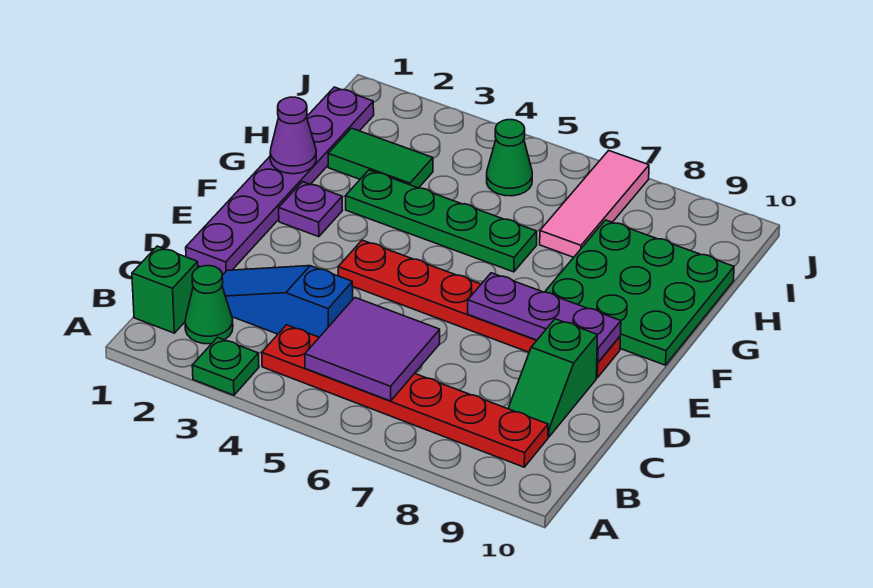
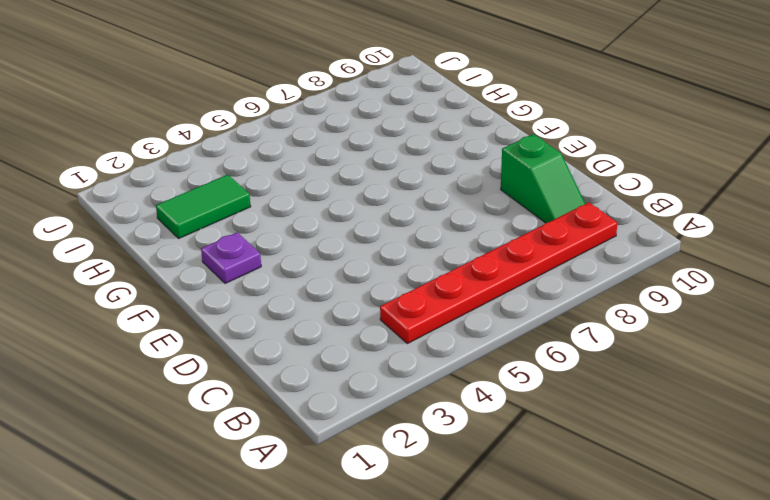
none -> green plate A3 level 1
none -> green brick B1 level 1
none -> green cone B2 level 1

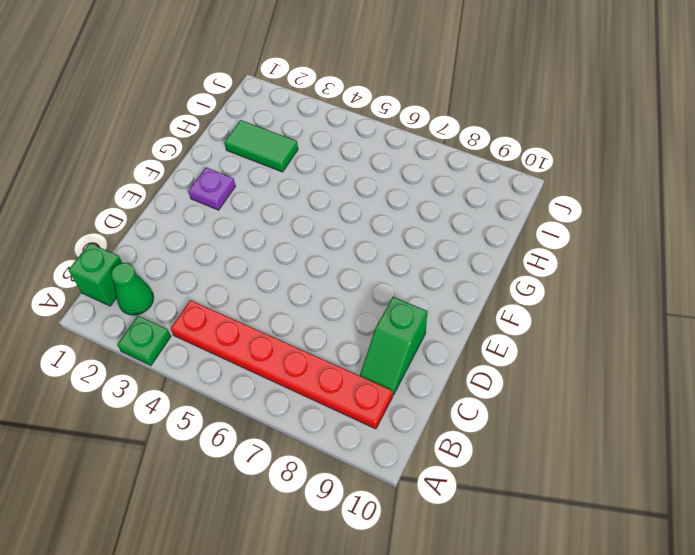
none -> blue slope C2:C4 level 1 top 4
none -> purple plate D1:I1 level 1
none -> red plate E4:E9 level 1

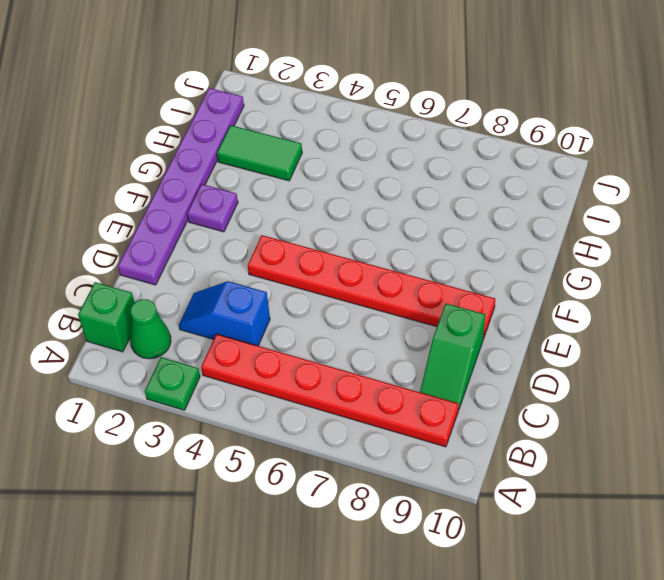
blue slope C3:C4 level 1 top 4 -> blue slope C2:C4 level 1 top 4
none -> green plate F8:H10 level 1
none -> green plate G3:G6 level 1
none -> pink tile H7:J7 level 1

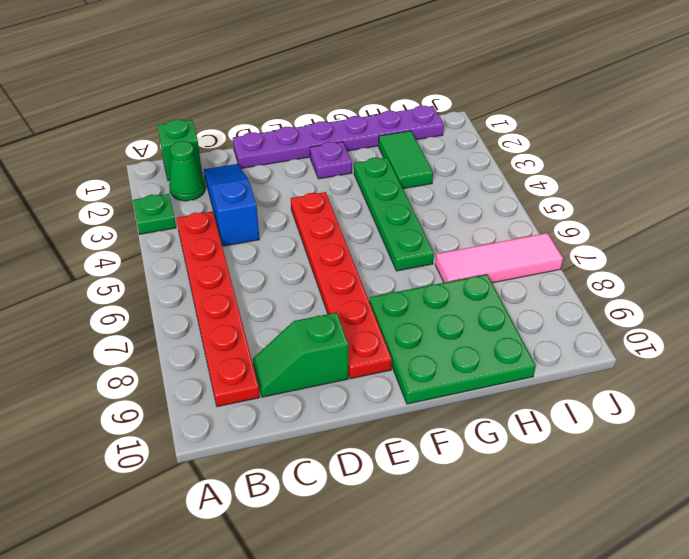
none -> green cone I5 level 1
none -> purple tile B5:C6 level 2
none -> purple plate E7:E9 level 2

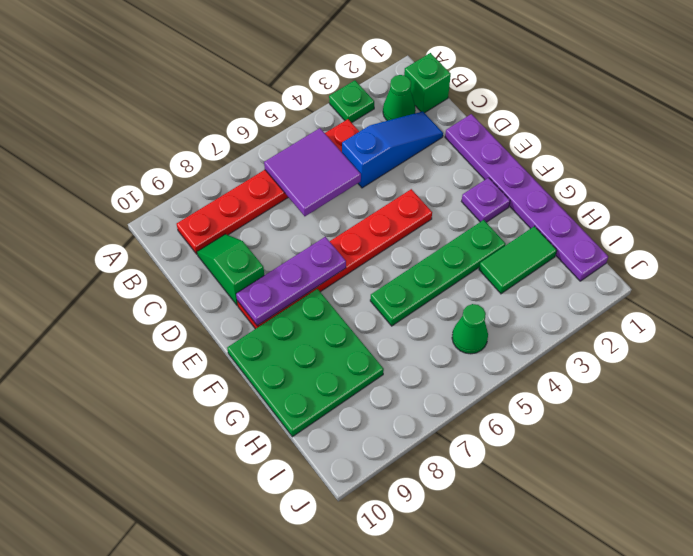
none -> pink tile H7:J7 level 1
none -> purple cone G1 level 2

